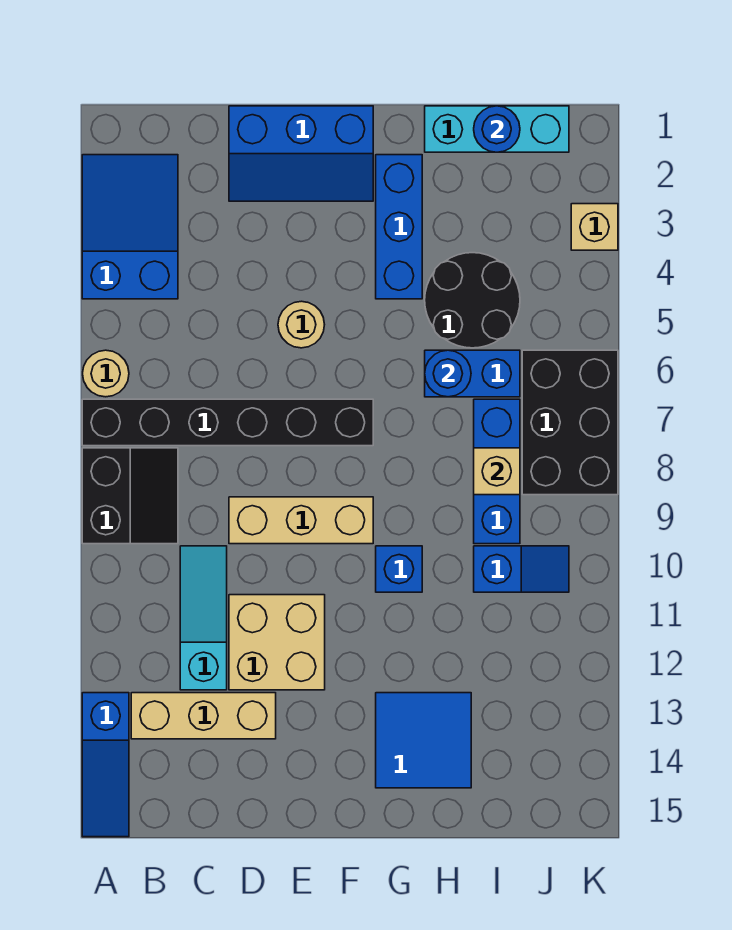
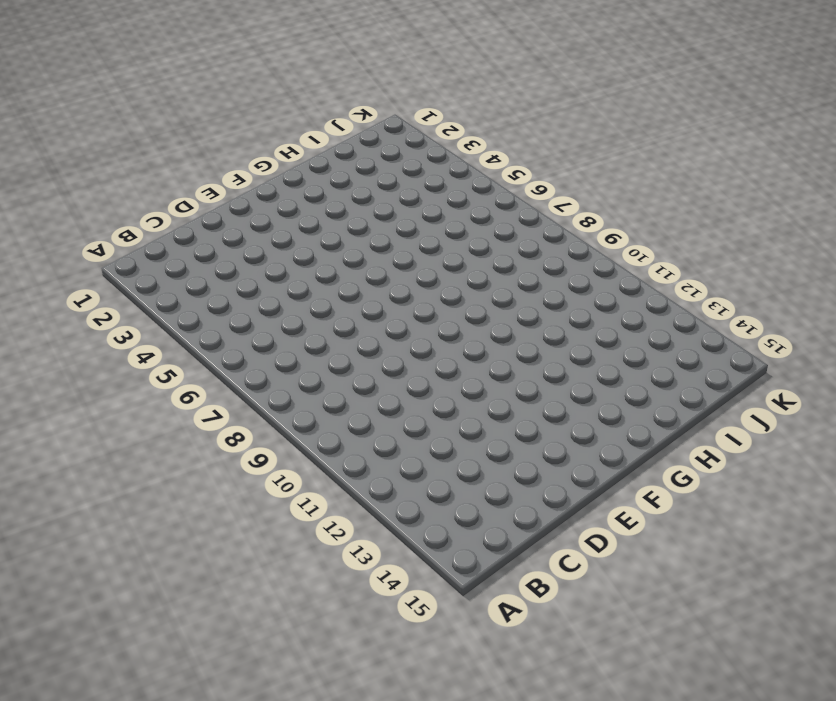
none -> blue slope A2:B4 level 1 top 4
none -> tan round brick A6 level 1
none -> black brick A7:F7 level 1

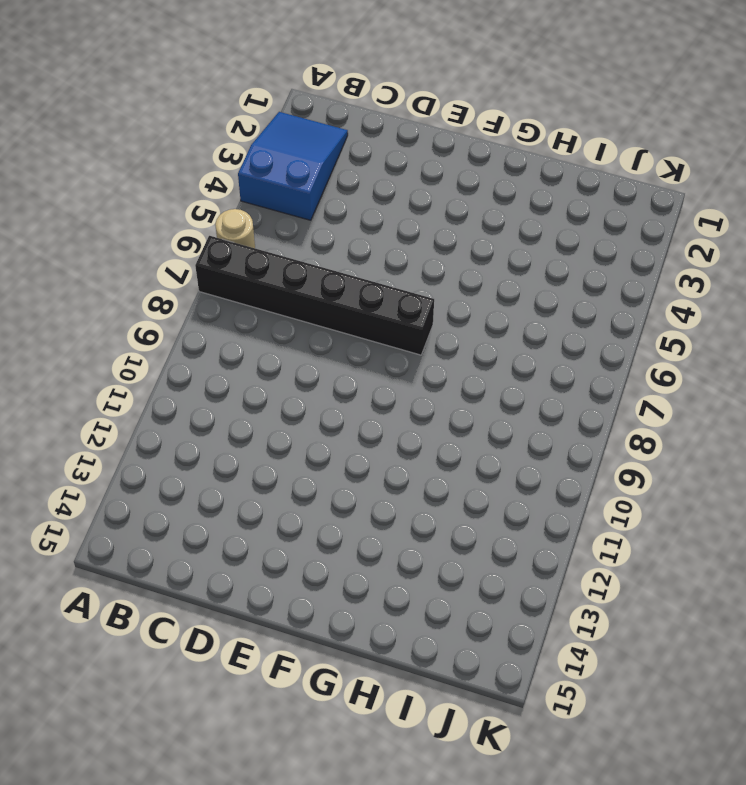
none -> black slope A8:B9 level 1 top A
none -> blue slope A13:A15 level 1 top 13
none -> tan brick B13:D13 level 1

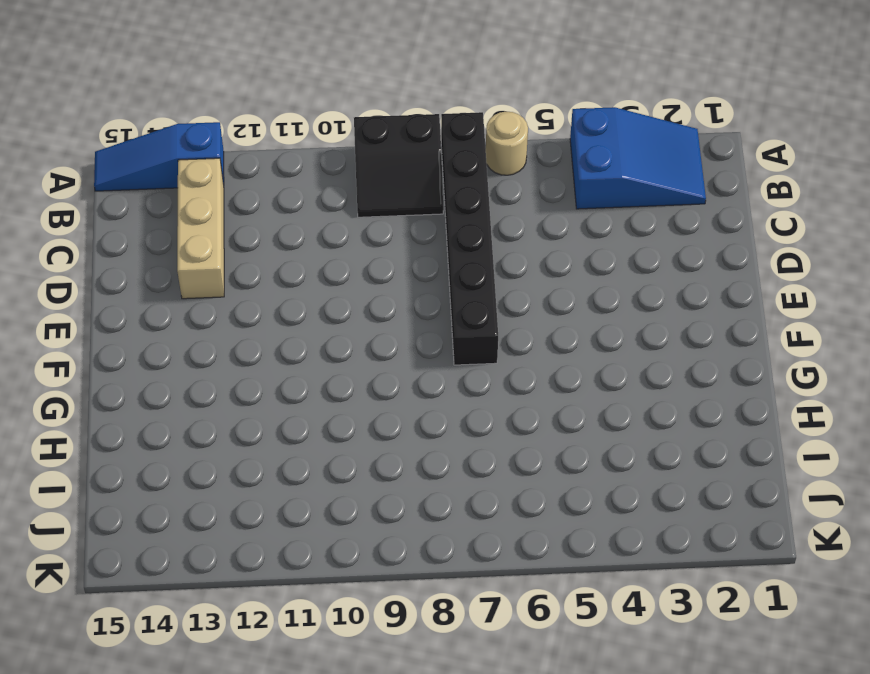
none -> cyan slope C10:C12 level 1 top 12
none -> blue slope D1:F2 level 1 top 1
none -> tan brick D9:F9 level 1

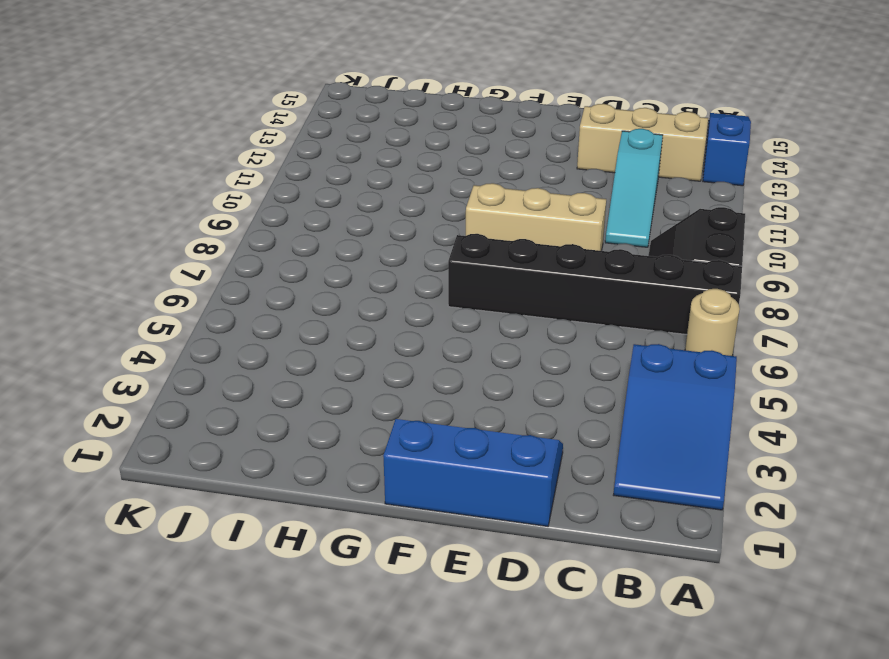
none -> tan brick D11:E12 level 1
none -> tan round brick E5 level 1
none -> blue brick G2:G4 level 1

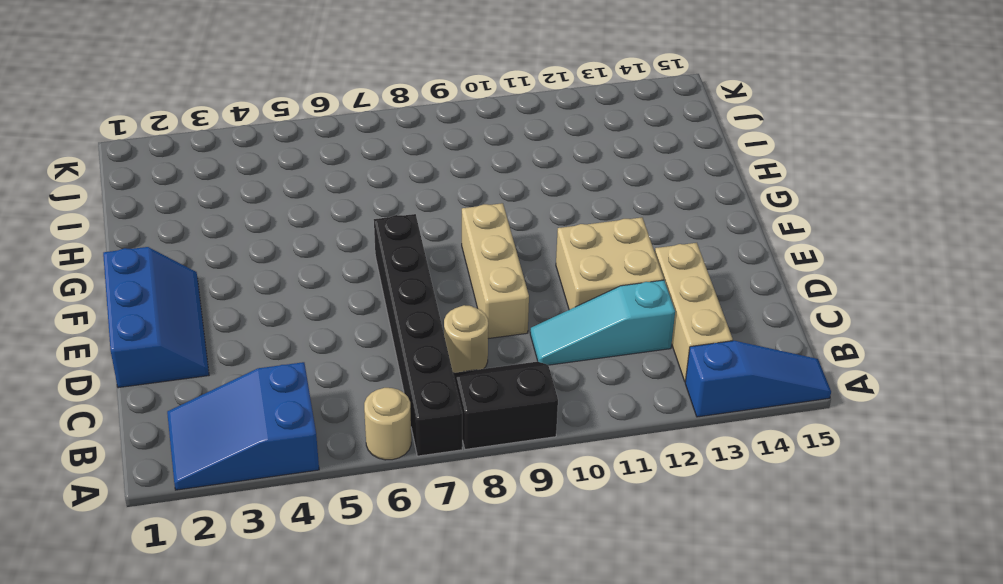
tan round brick C8 level 1 -> tan round brick E5 level 1
none -> blue brick G2:G4 level 1
none -> blue brick G10 level 1
none -> blue tile G13:H14 level 1

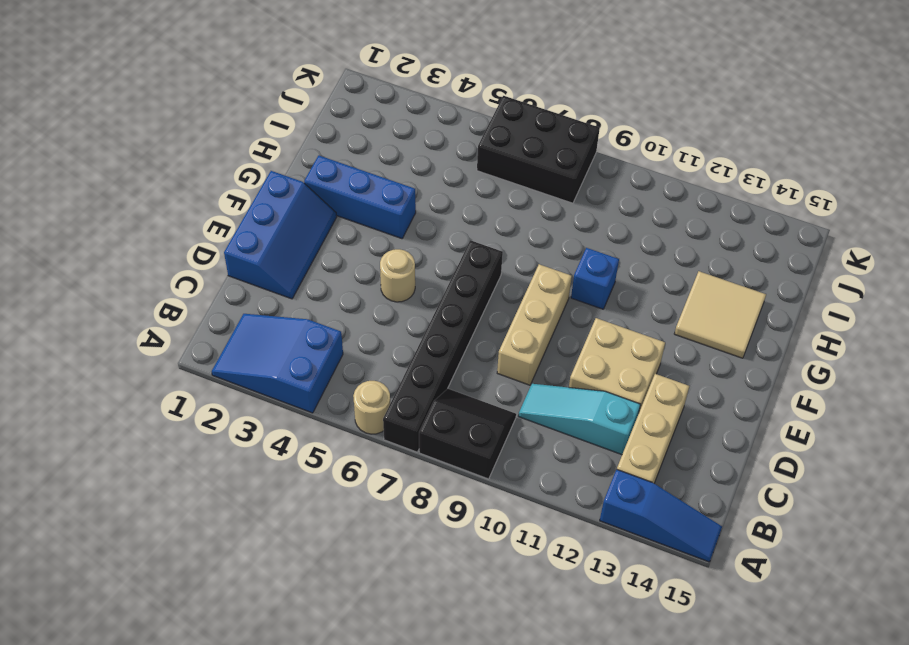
tan tile G13:H14 level 1 -> blue tile G13:H14 level 1
none -> cyan brick H1:J1 level 1
none -> black round brick H4:I5 level 1
none -> blue brick H6:I6 level 1

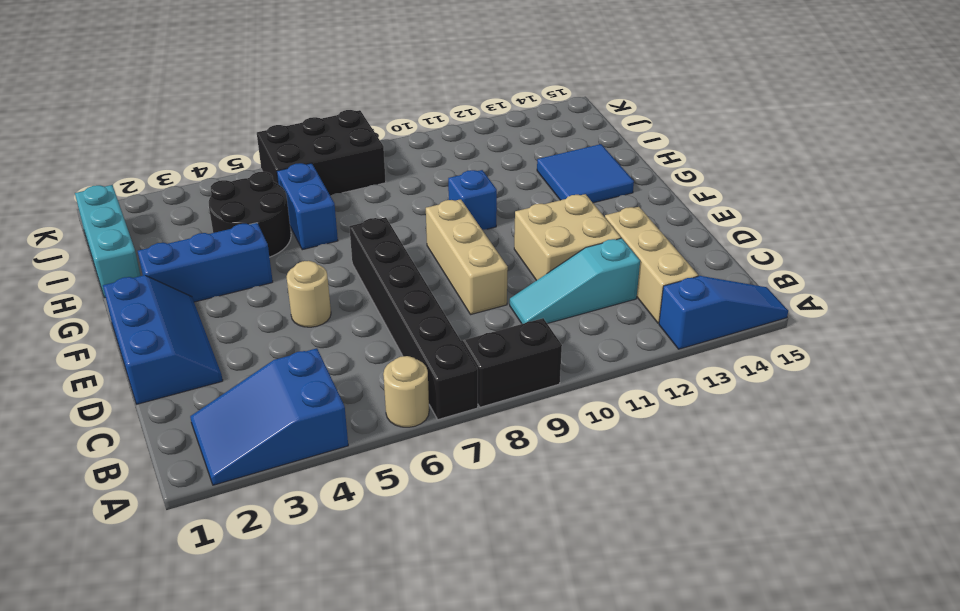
none -> blue brick I7:I9 level 1
none -> blue slope I10:J10 level 1 top I
none -> tan brick K3 level 1

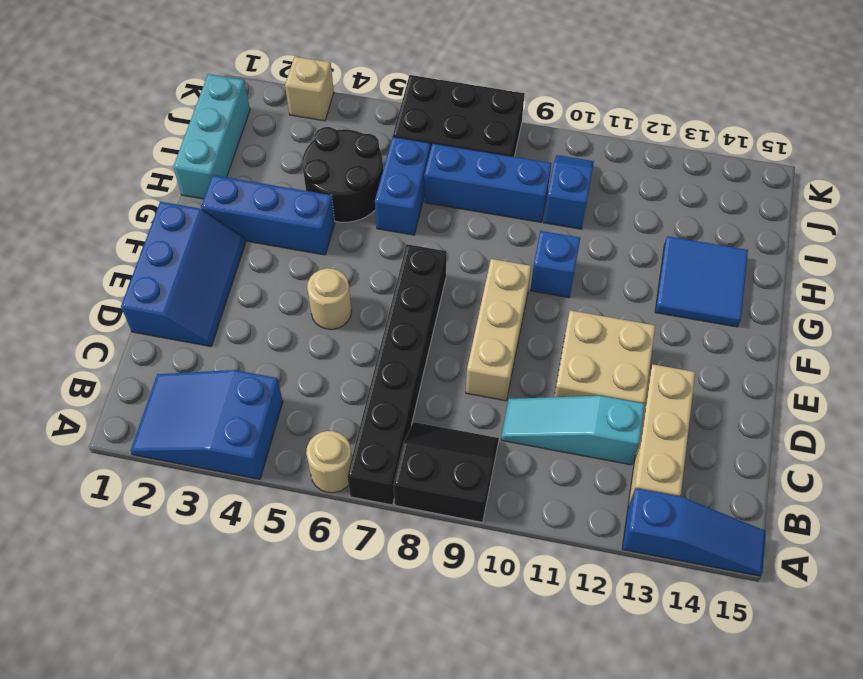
none -> blue round brick H6 level 2
none -> blue round brick I1 level 2
none -> tan brick I8 level 2

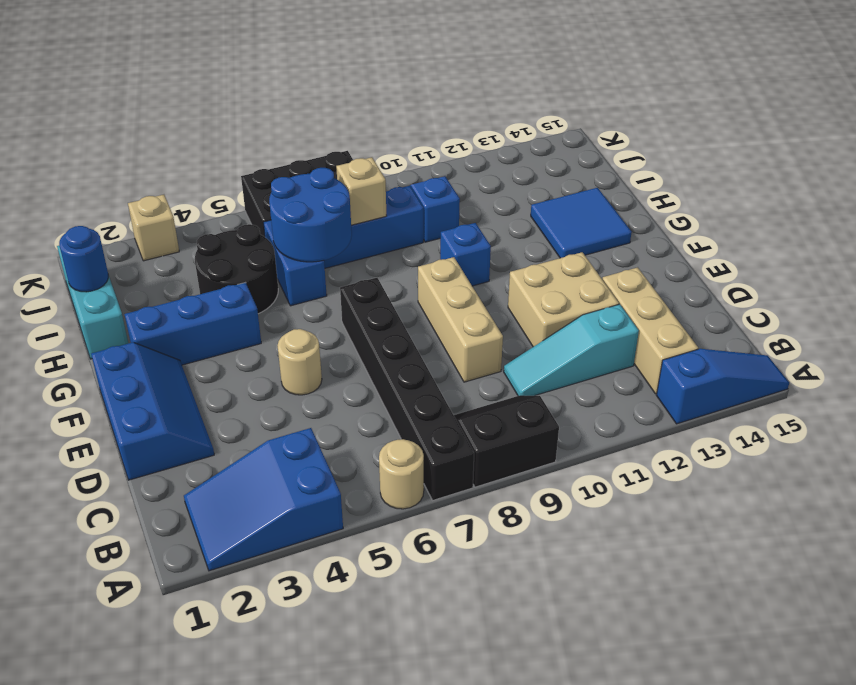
blue round brick H6:I7 level 2 -> blue round brick H6 level 2

